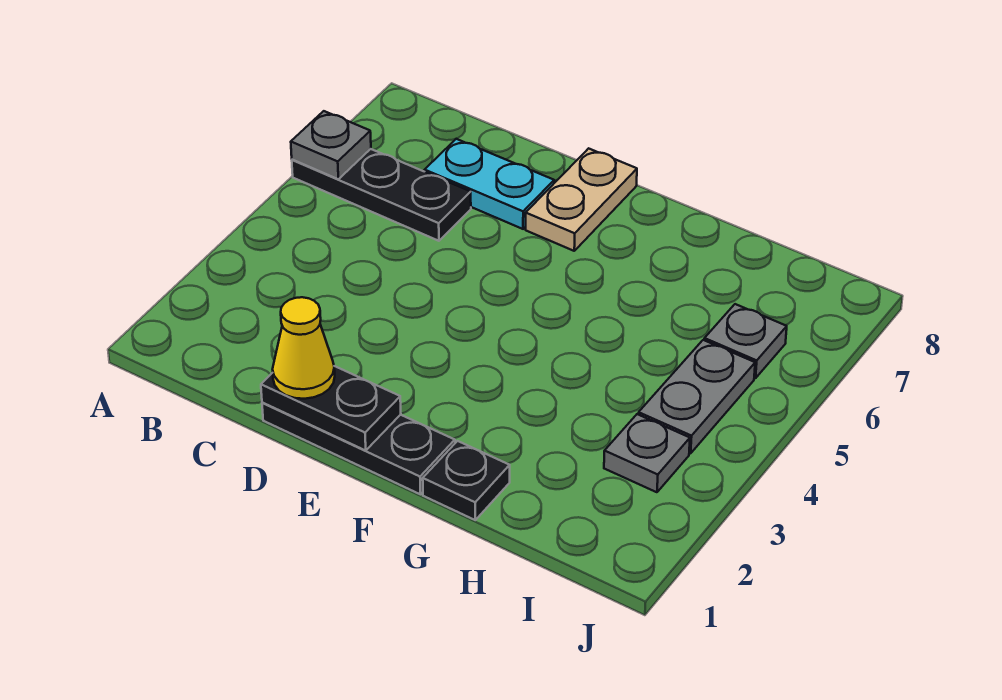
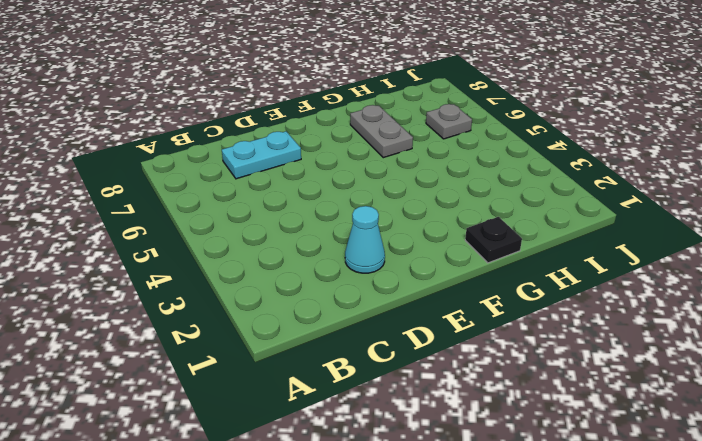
cyan cone D2 level 1 -> none
grey plate G6:G7 level 1 -> grey plate I4:I5 level 1
none -> black plate A6:C6 level 1
none -> black plate D1:F1 level 1

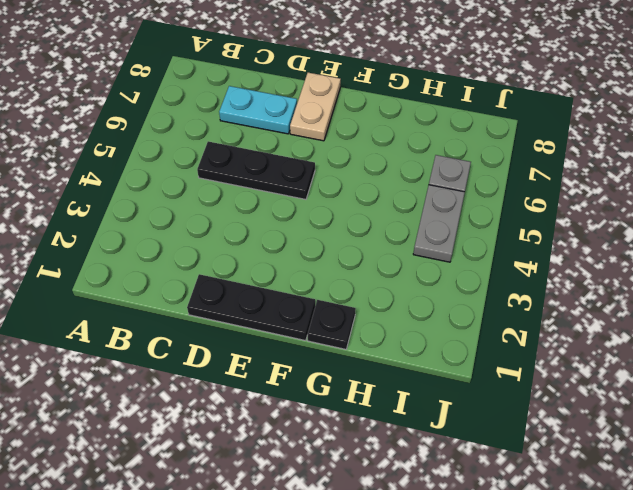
black plate C5:E5 level 1 -> black plate A6:C6 level 1
none -> grey plate I3 level 1
none -> grey plate A6 level 2

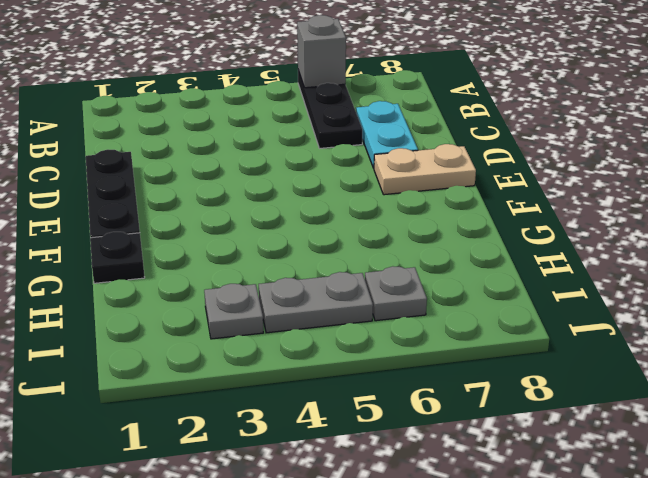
grey brick A6 level 2 -> grey plate A6 level 2
none -> black plate D1:E1 level 2
none -> yellow cone D1 level 3

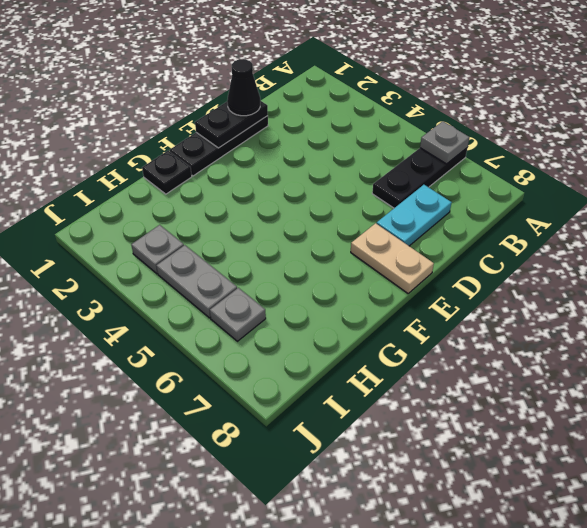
black cone D1 level 3 -> yellow cone D1 level 3

